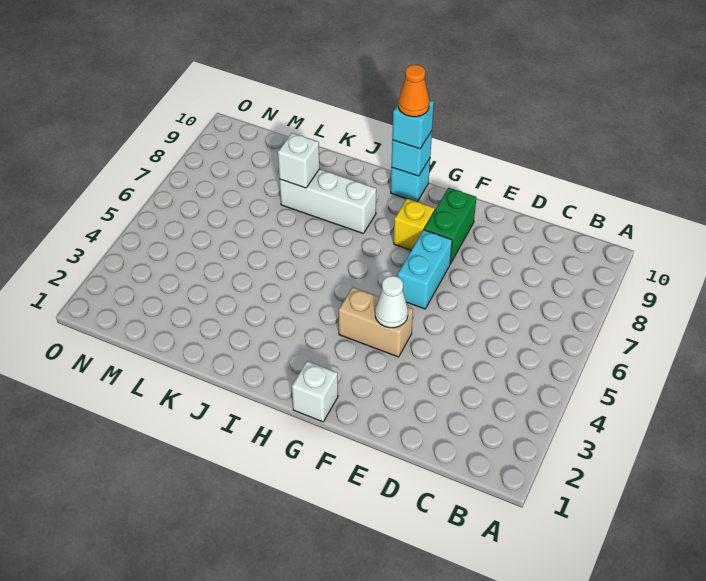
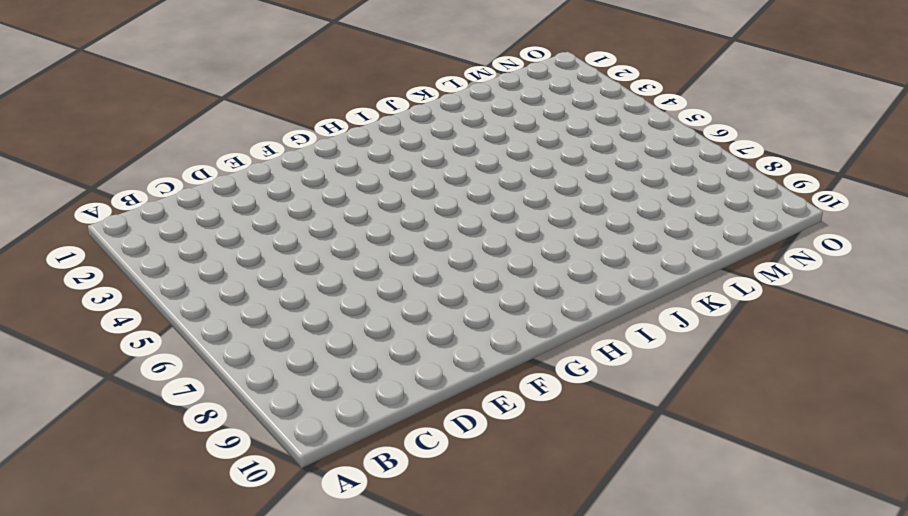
none -> tan brick F4:G4 level 1
none -> cyan brick F6:F7 level 1
none -> green brick F8:F9 level 1

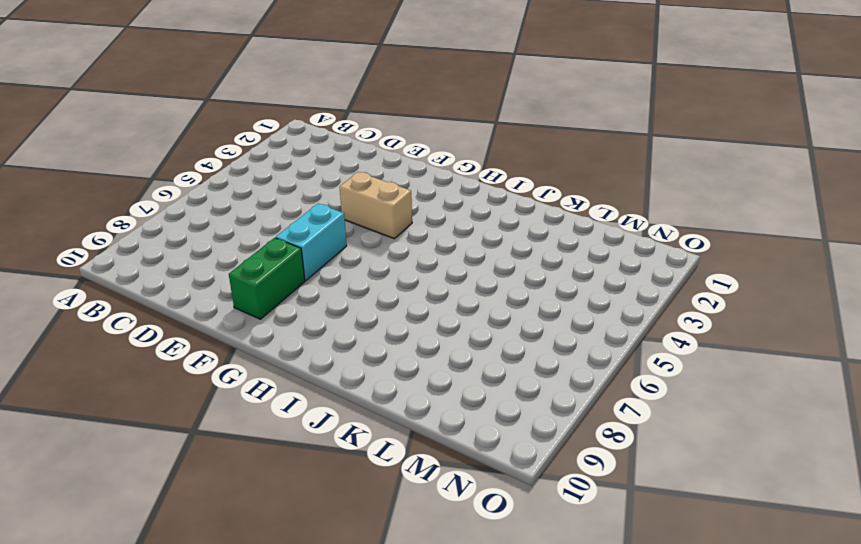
none -> white brick G1 level 1
none -> yellow brick G8 level 1
none -> cyan brick H10 level 1

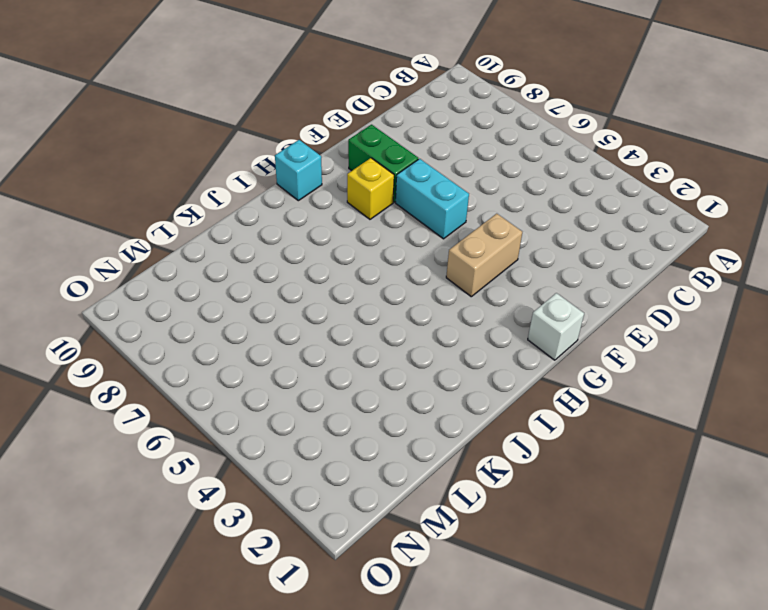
none -> white brick I8:K8 level 1
none -> white cone F4 level 2
none -> cyan brick H10 level 2

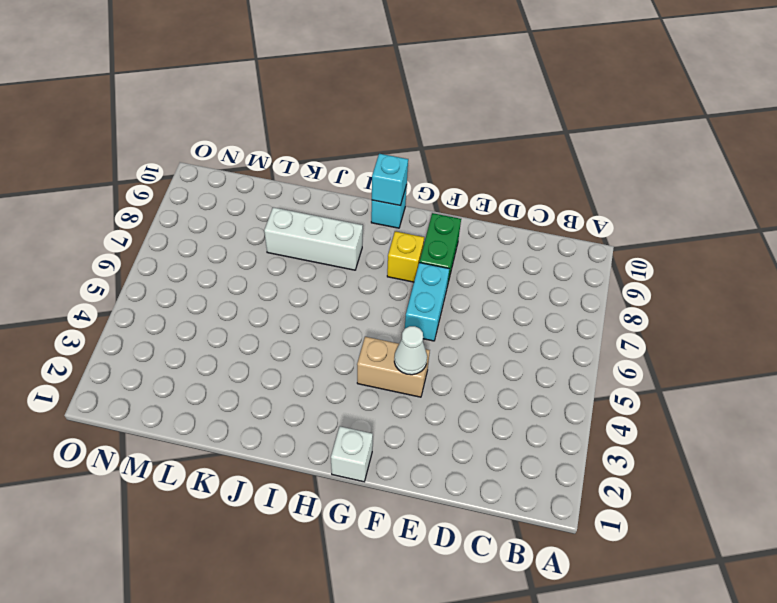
none -> white brick K8 level 2
none -> cyan brick H10 level 3
none -> orange cone H10 level 4

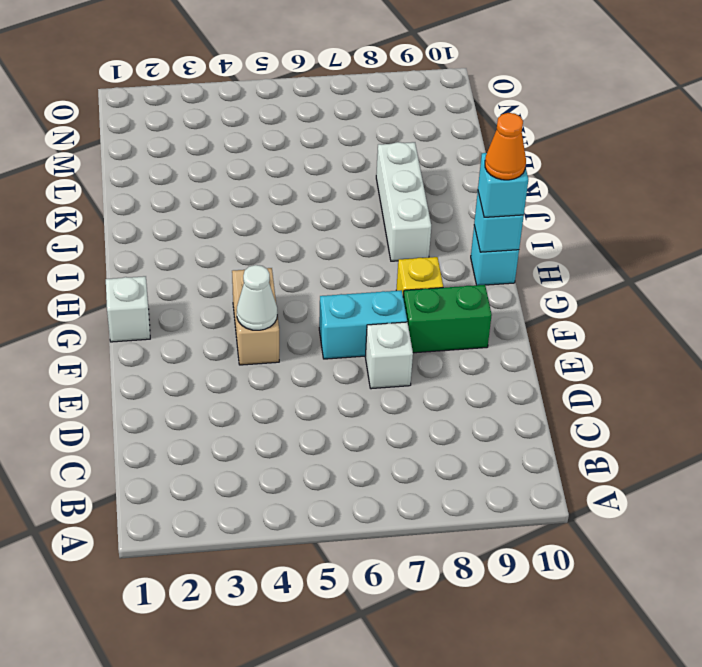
white brick E7 level 1 -> white brick K8 level 2

